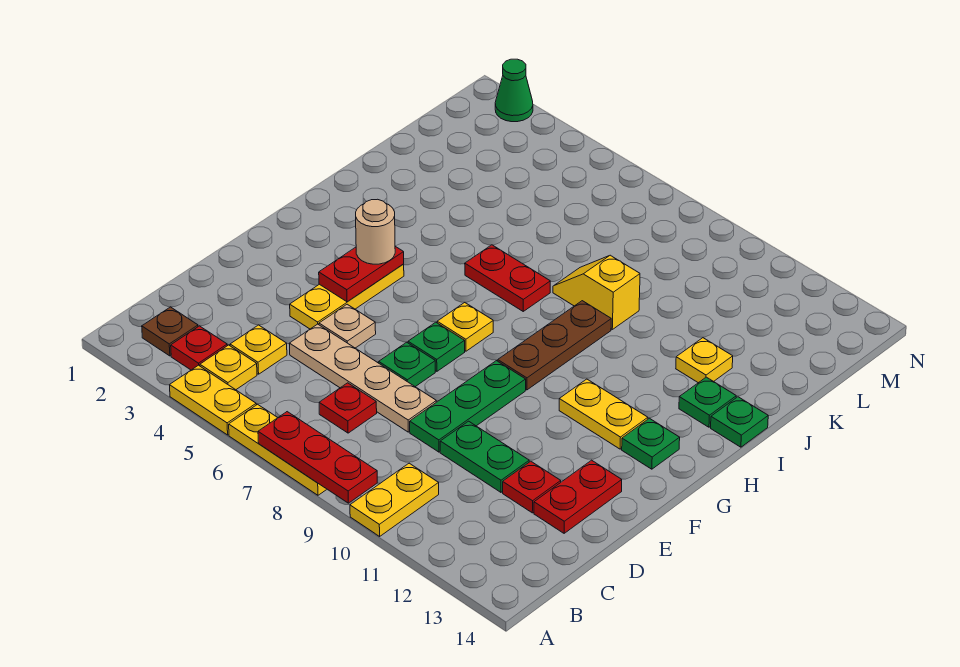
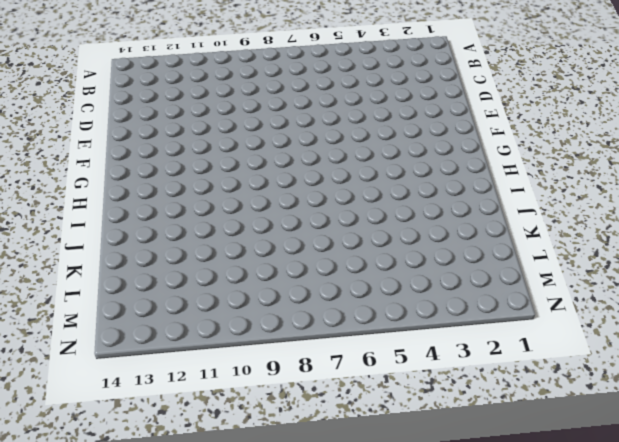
none -> yellow plate A4:A5 level 1
none -> yellow plate A6:A8 level 1
none -> yellow plate A10:B10 level 1
none -> brown plate B2 level 1

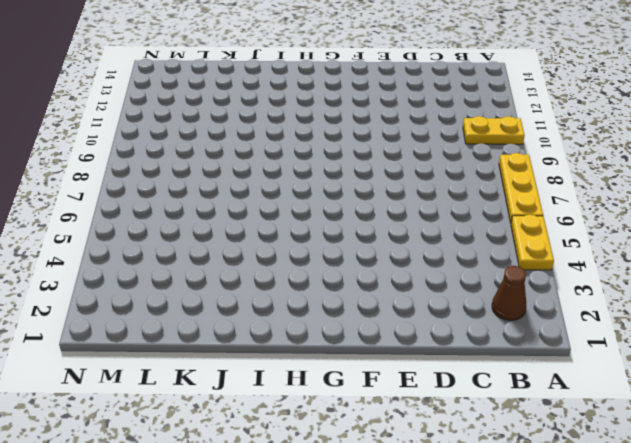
brown cone B2 level 1 -> brown plate B2 level 1
none -> red plate B3 level 1
none -> yellow plate B4 level 1
none -> yellow plate C4 level 1
none -> red plate C7 level 1

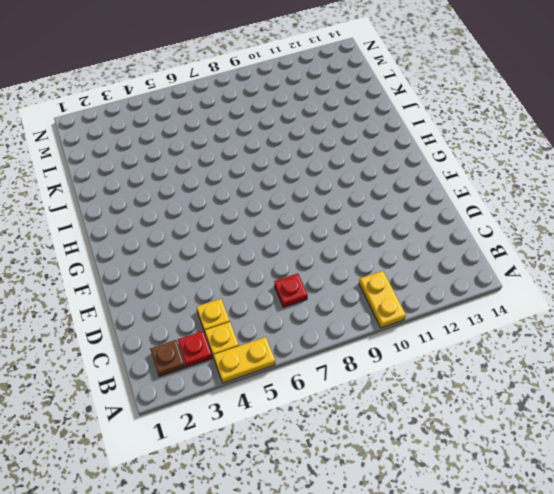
none -> yellow plate A6:A8 level 1
none -> tan plate D5:D8 level 1
none -> green plate D9:F9 level 1
none -> green plate D10:D11 level 1

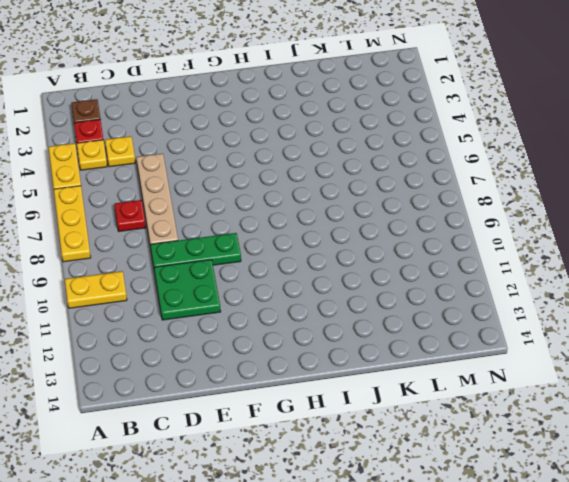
green plate D10:E11 level 1 -> green plate D10:D11 level 1
none -> red plate D12 level 1
none -> red plate D13:E13 level 1
none -> yellow plate E4:G4 level 1
none -> tan plate E5 level 1

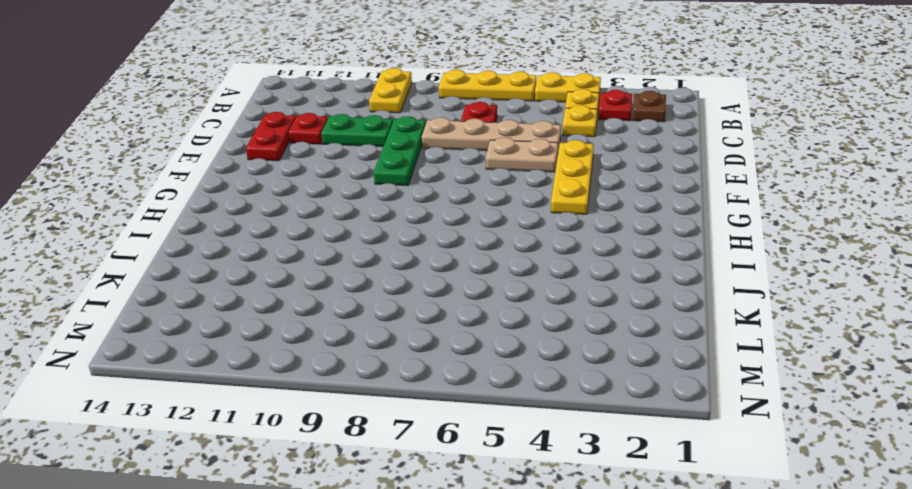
tan plate E5:E6 level 1 -> tan plate E5 level 1
none -> green plate E7 level 1
none -> green plate F7 level 1
none -> yellow plate G7 level 1
none -> brown plate G9:I9 level 1

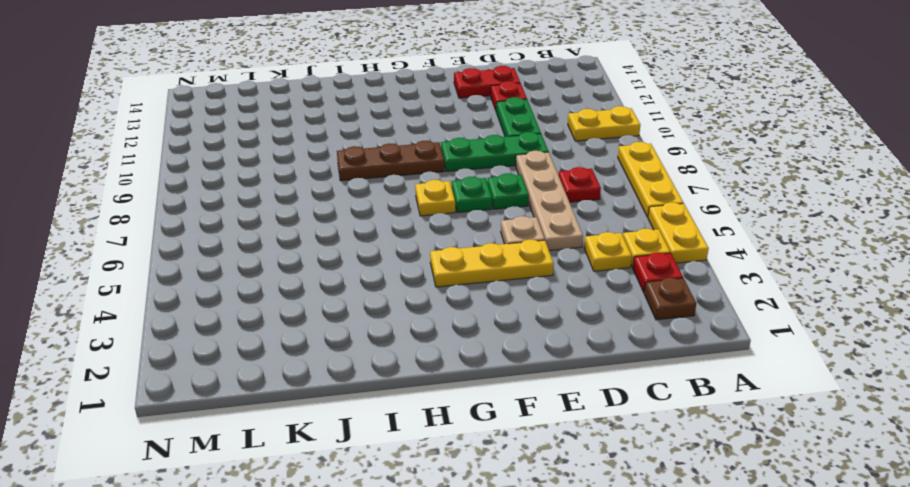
none -> yellow plate G11:G12 level 1
none -> green plate G13 level 1
none -> red plate I6:I7 level 1
none -> green plate I13 level 1

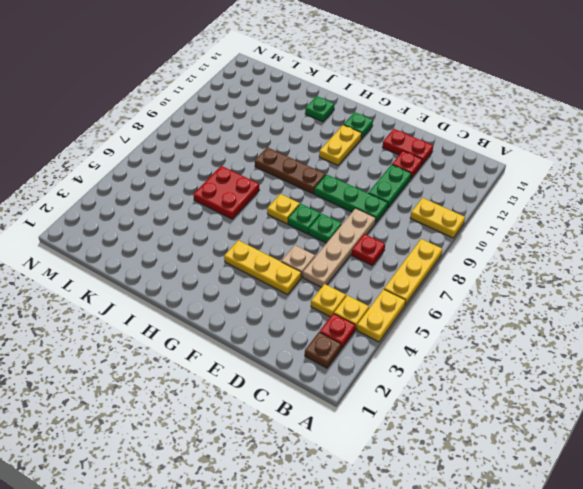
red plate I6:J7 level 1 -> red plate I6:I7 level 1
none -> green plate I14 level 1
none -> yellow slope J8:J9 level 1 top 9
none -> yellow plate J12 level 1
none -> green cone N2 level 1

